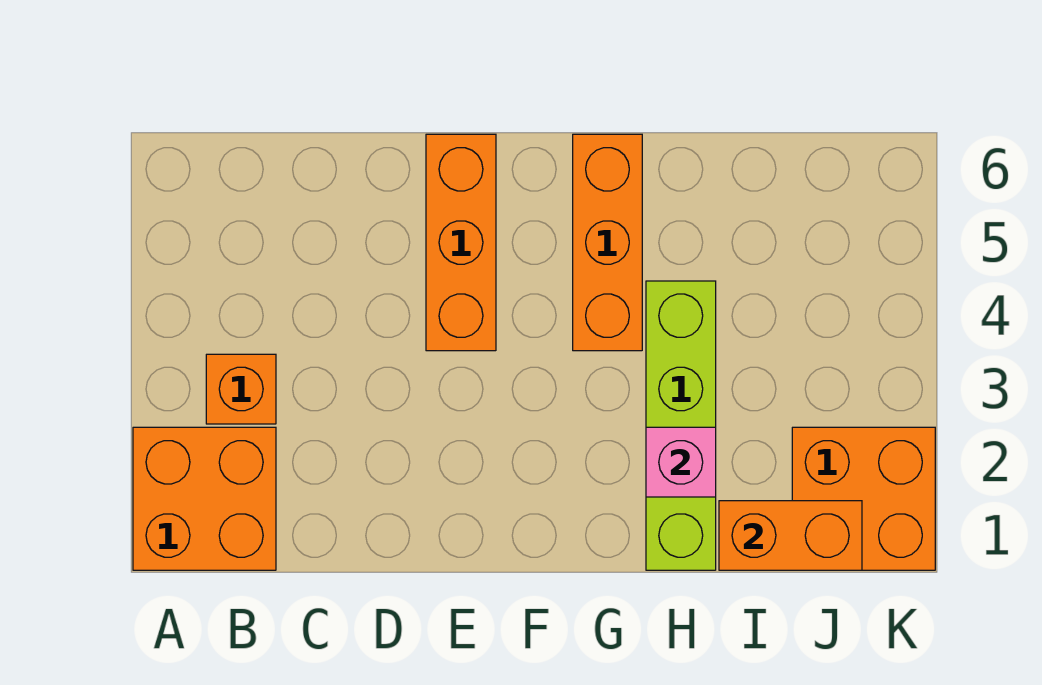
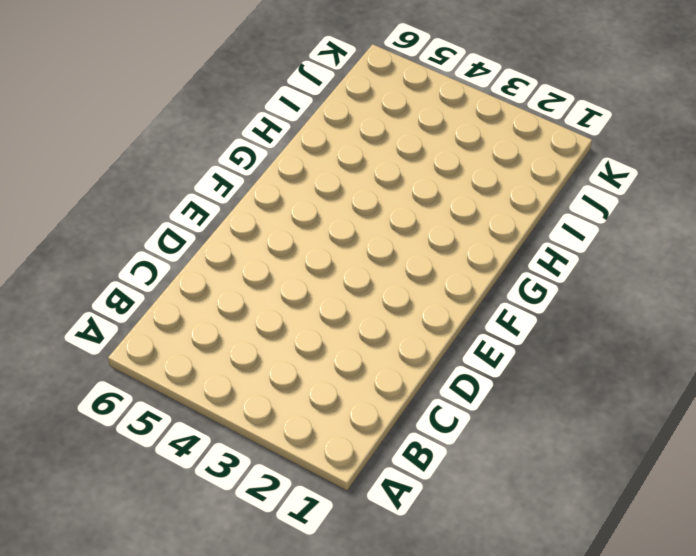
none -> orange brick A1:B2 level 1
none -> orange brick B3 level 1

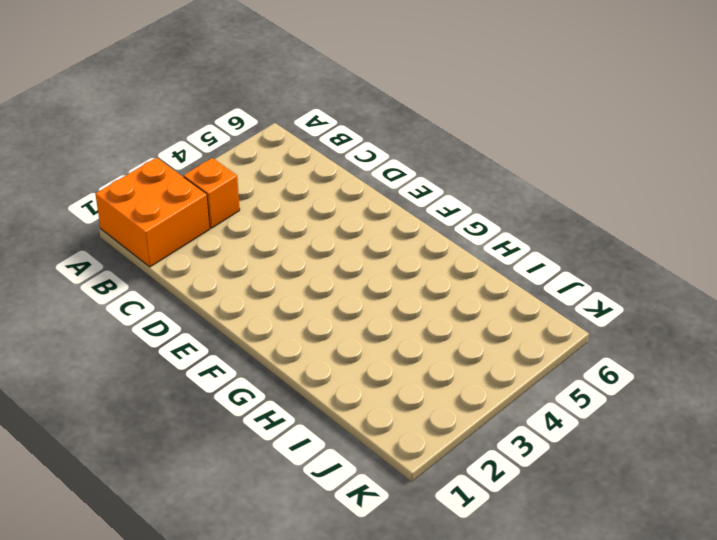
none -> orange brick E4:E6 level 1
none -> orange brick G4:G6 level 1

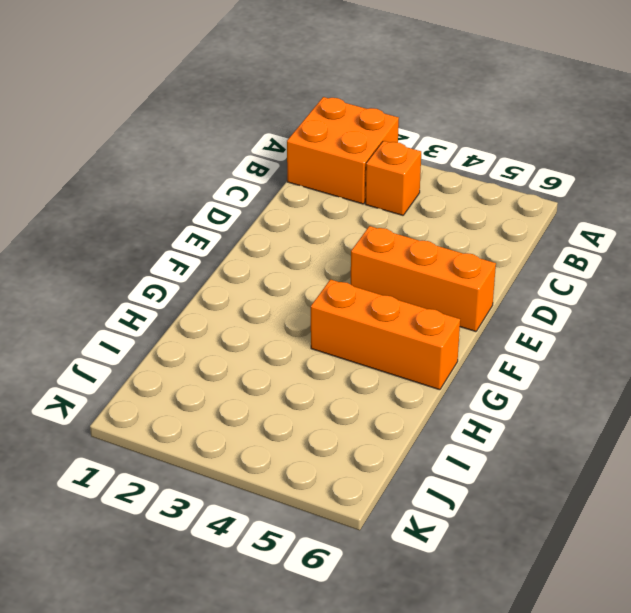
none -> lime brick H1:H4 level 1
none -> orange brick J1:K2 level 1

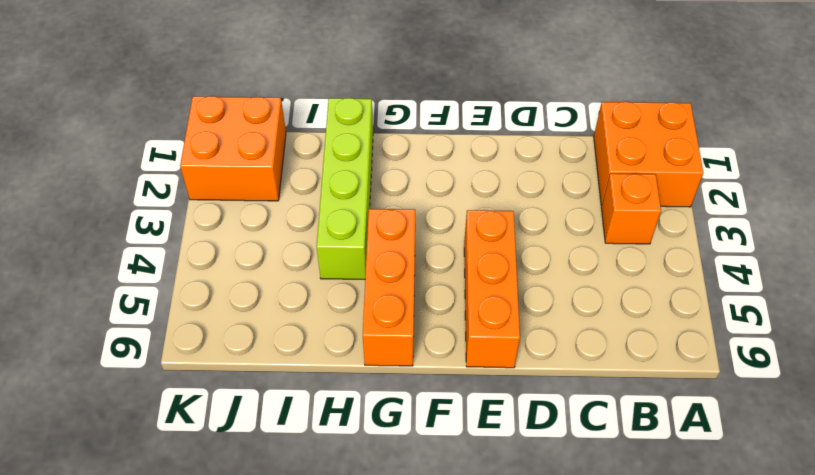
none -> pink brick H2 level 2
none -> orange brick I1:J1 level 2

